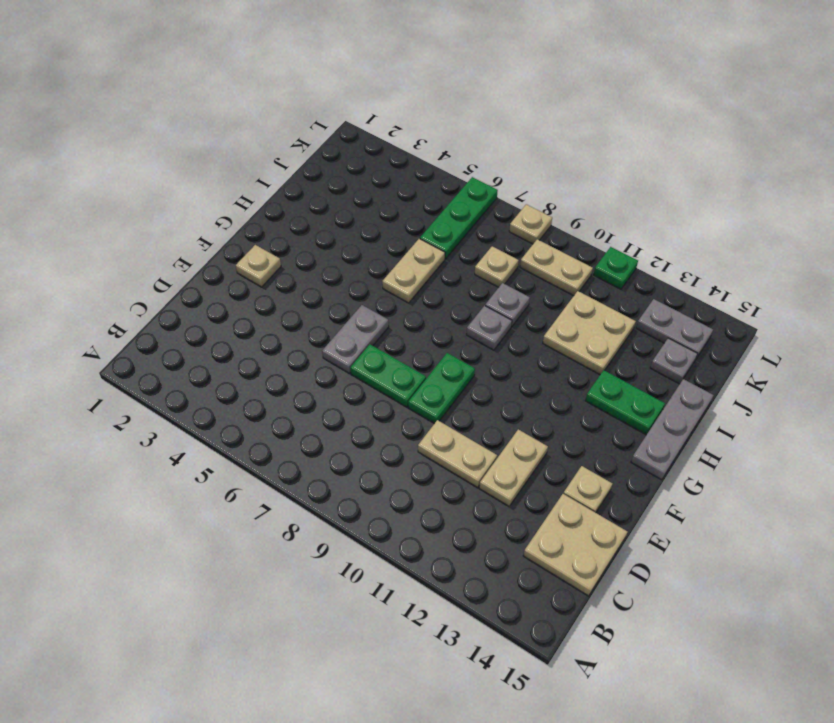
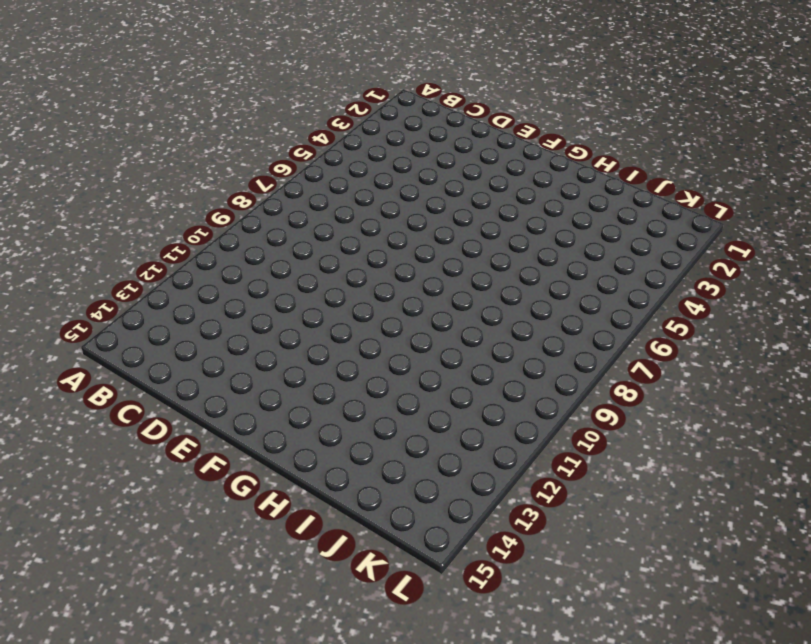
none -> tan plate C14:D15 level 1
none -> tan plate D10:D11 level 1
none -> tan plate D12:E12 level 1

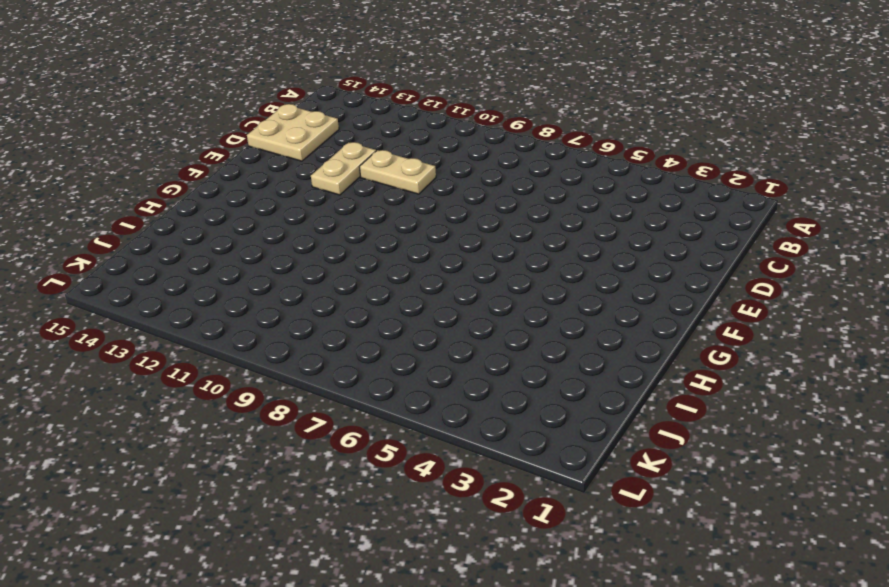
none -> grey plate E6:F6 level 1
none -> green plate E7:E8 level 1
none -> green plate E9:F9 level 1

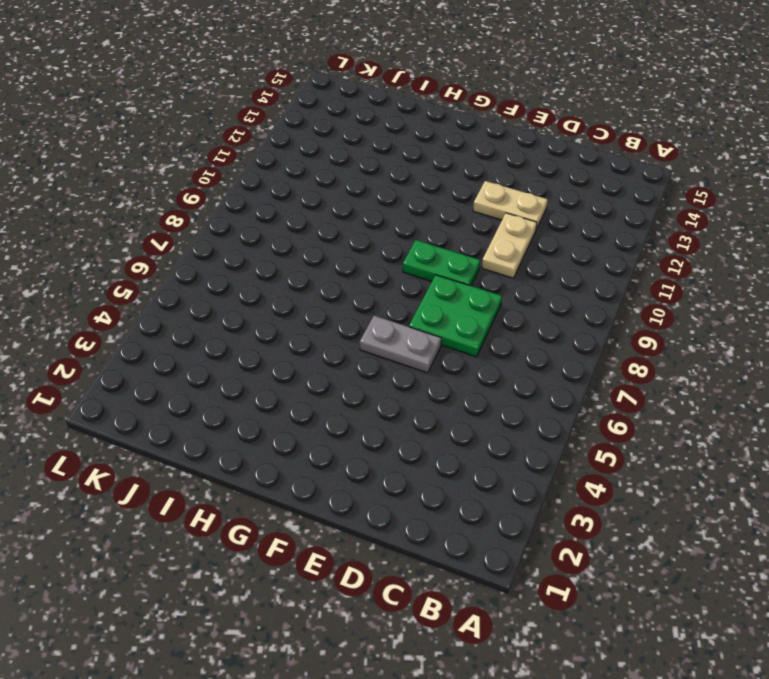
green plate D7:E8 level 1 -> green plate E7:E8 level 1
none -> tan plate C14:D15 level 1
none -> tan plate E14 level 1
none -> tan plate F2 level 1

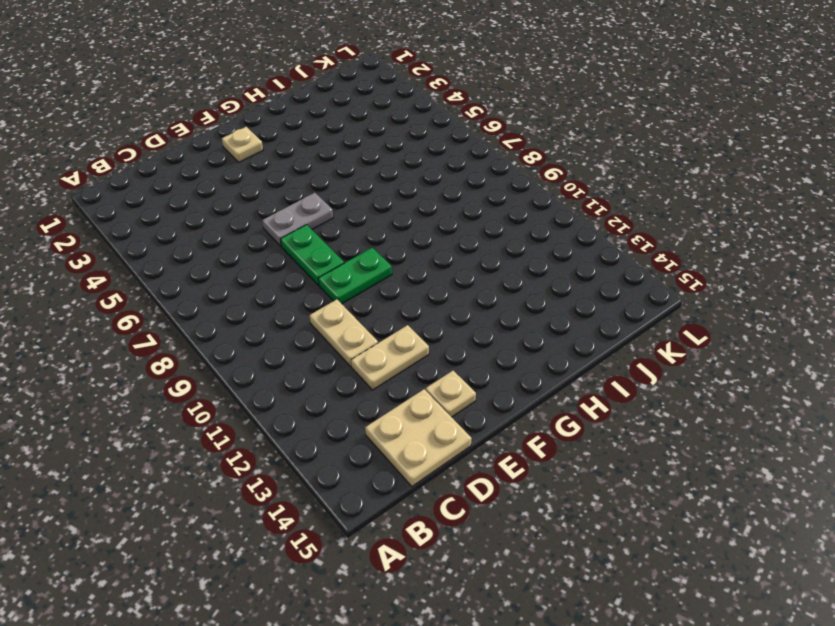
none -> grey plate G15:I15 level 1
none -> tan plate H6:I6 level 1
none -> grey plate H9 level 1

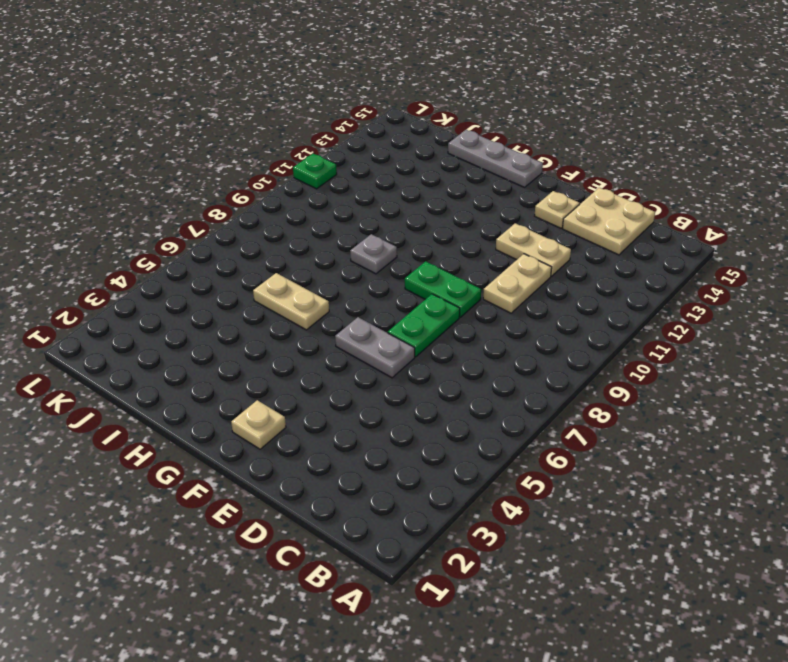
none -> green plate H13:H14 level 1
none -> grey plate I9 level 1
none -> tan plate I11:J12 level 1

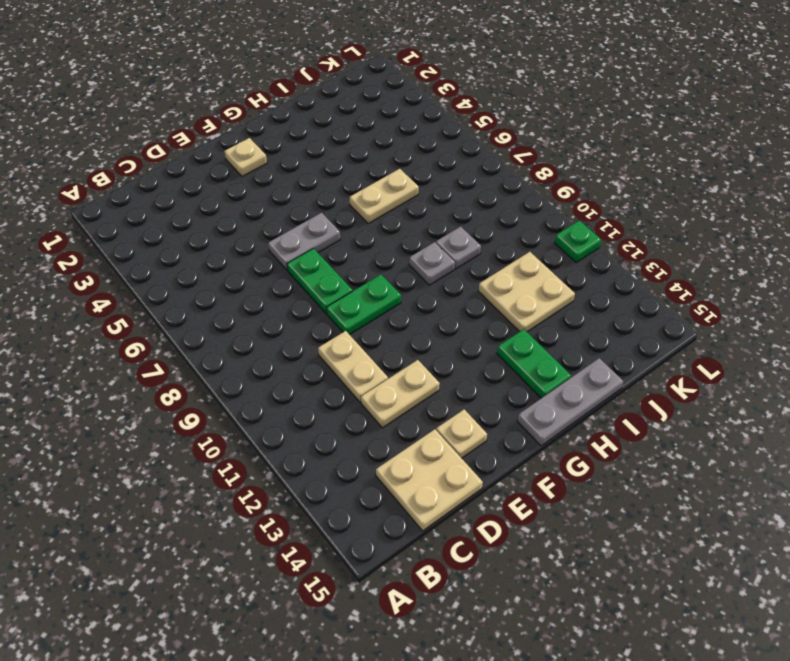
none -> green plate J6:L6 level 1
none -> tan plate J8 level 1
none -> grey plate J14 level 1

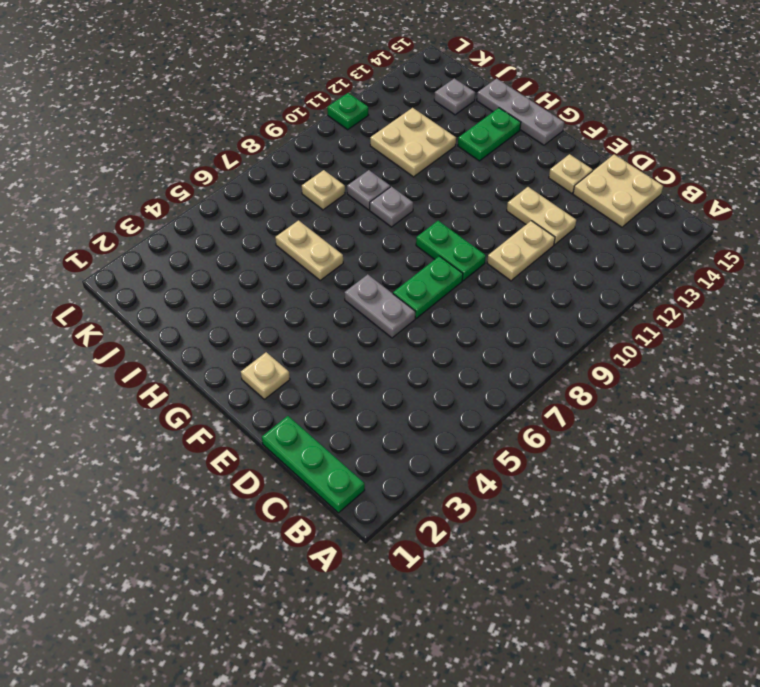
green plate B1:D1 level 1 -> green plate J6:L6 level 1
none -> tan plate K9:K10 level 1
none -> grey plate K13:K14 level 1
none -> tan plate L8 level 1

